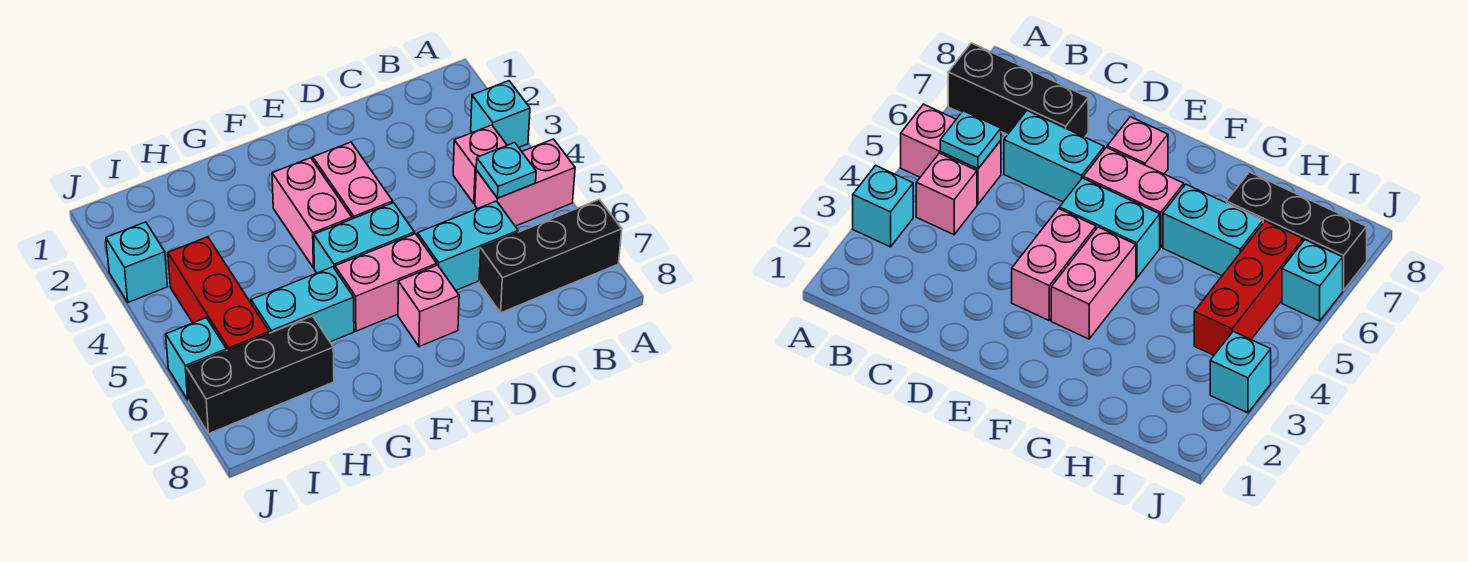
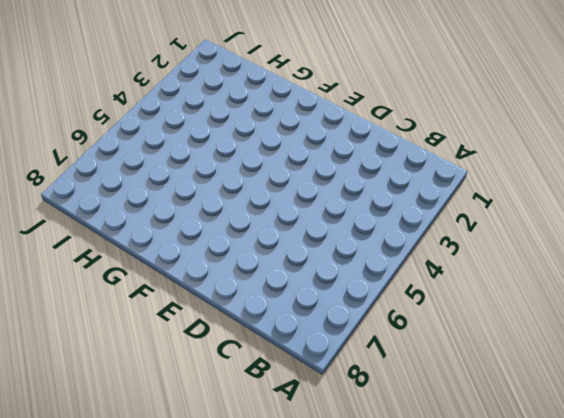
none -> cyan brick A3 level 1
none -> pink brick A5:B5 level 1
none -> black brick A7:C7 level 1

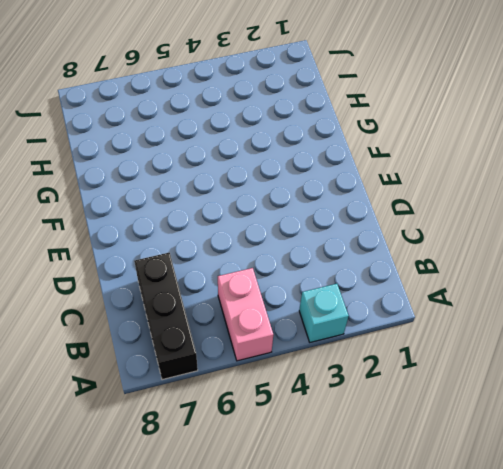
none -> pink brick B4 level 1
none -> cyan brick C6:D6 level 1
none -> pink brick E3:E4 level 1

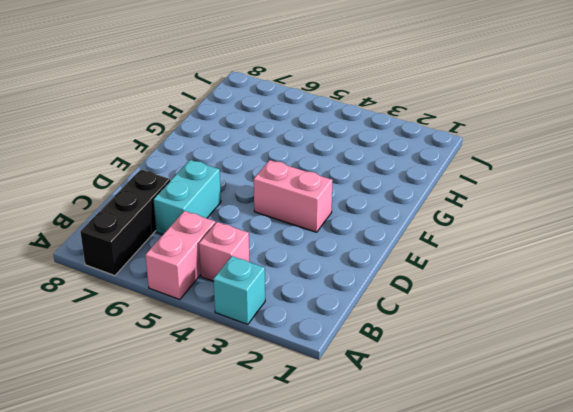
none -> cyan brick E5:F5 level 1
none -> pink brick E6:F6 level 1
none -> pink brick E7 level 1

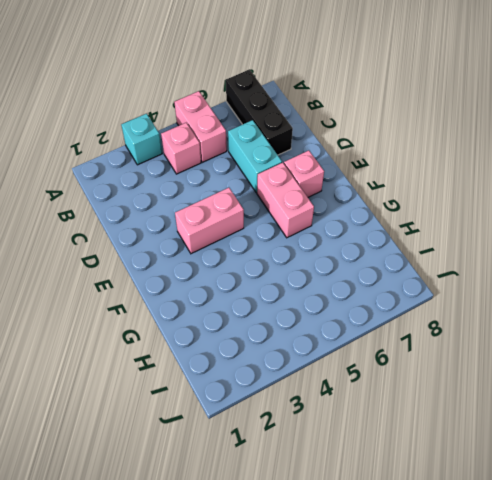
none -> cyan brick E5:F5 level 1
none -> pink brick F3:F4 level 1
none -> cyan brick G6:H6 level 1

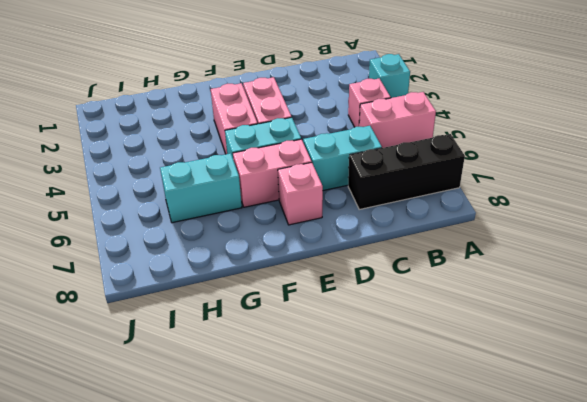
none -> black brick H7:J7 level 1
none -> red brick I4:I6 level 1
none -> cyan brick J3 level 1

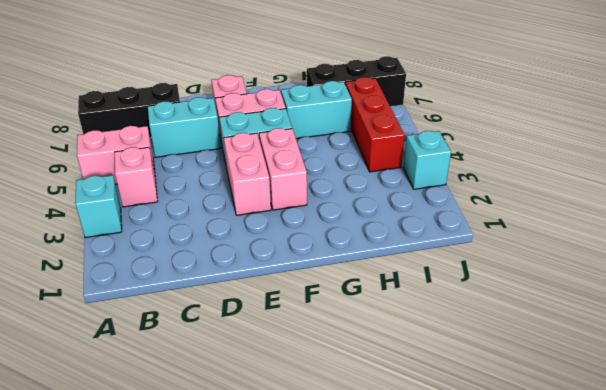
none -> cyan brick J6 level 1
none -> cyan plate B5 level 2

